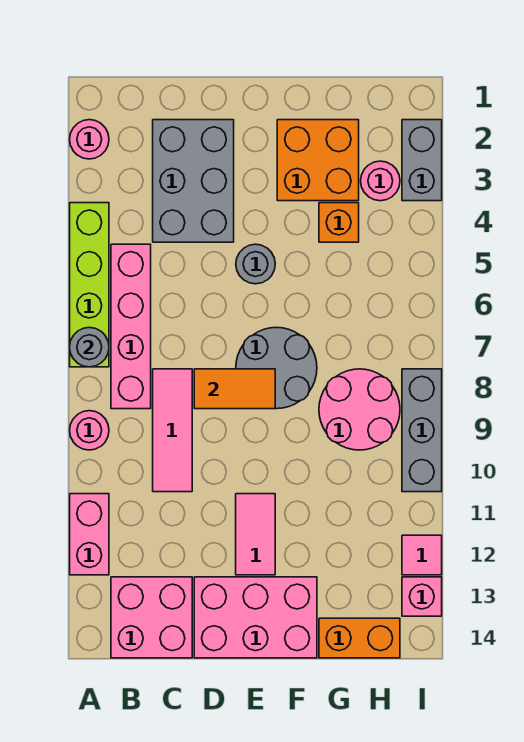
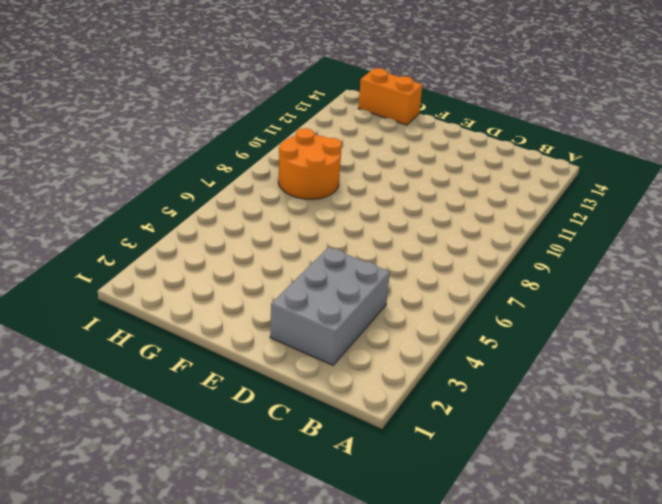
orange round brick G8:H9 level 1 -> pink round brick G8:H9 level 1
none -> pink round brick A2 level 1
none -> lime brick A4:A7 level 1
none -> pink round brick A9 level 1

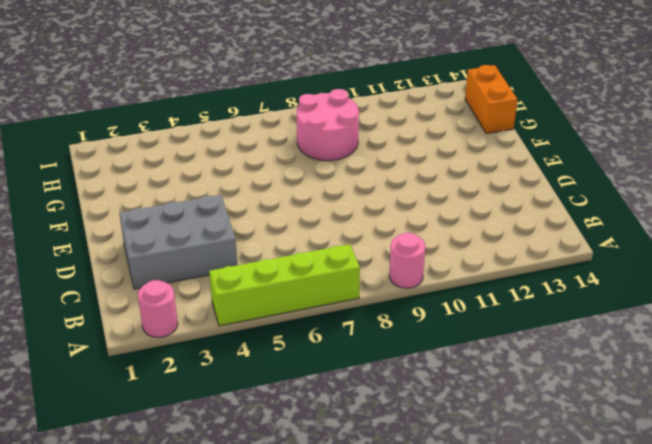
none -> pink brick A11:A12 level 1
none -> pink brick B5:B8 level 1
none -> pink brick B13:C14 level 1

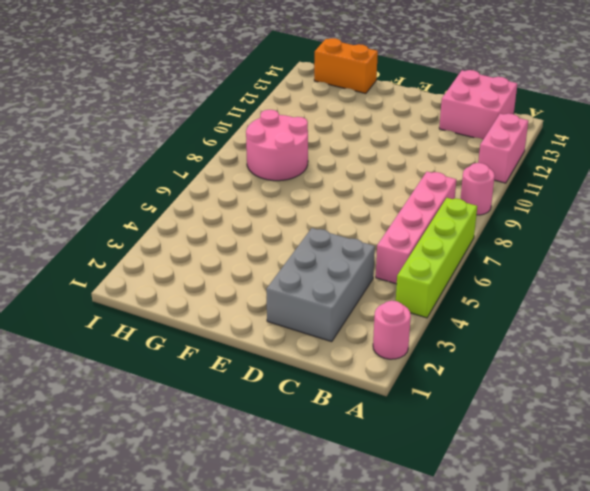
none -> pink tile C8:C10 level 1
none -> pink brick D13:F14 level 1
none -> grey round brick E5 level 1

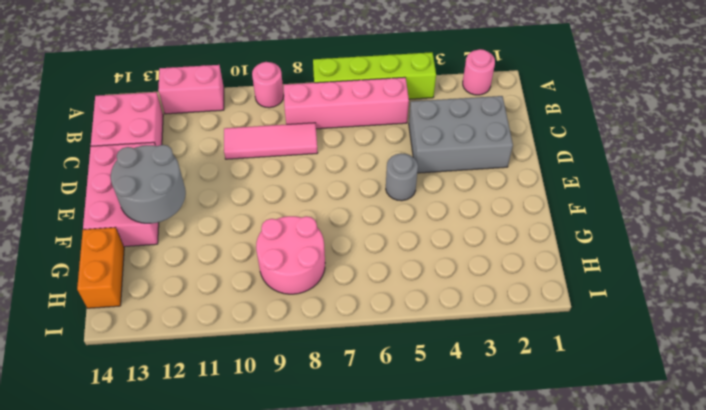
grey round brick E12:F13 level 2 -> grey round brick E7:F8 level 1
none -> pink tile E11:E12 level 1
none -> orange brick F2:G3 level 1
none -> orange brick G4 level 1

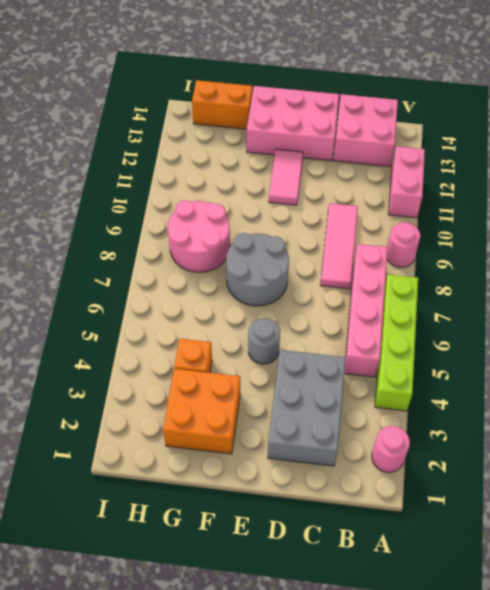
none -> pink round brick H3 level 1
none -> grey brick I2:I3 level 1
none -> grey brick I8:I10 level 1

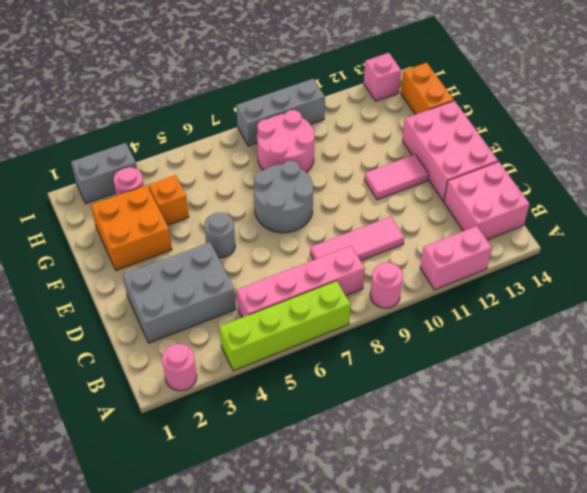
none -> pink tile I12 level 1
none -> grey round brick A7 level 2
none -> orange tile D8:E8 level 2

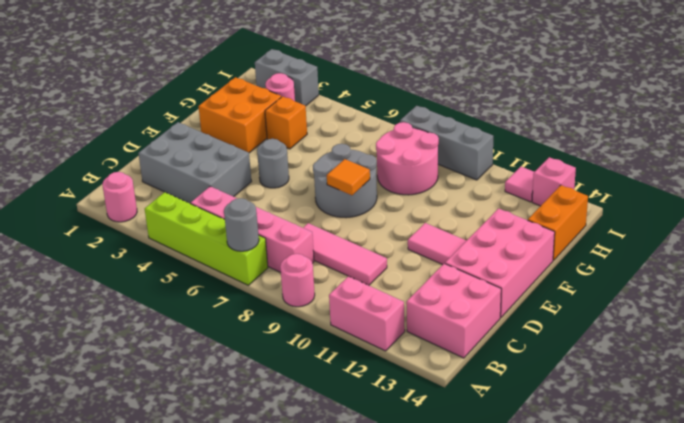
orange tile E8 level 2 -> orange tile D8:E8 level 2

